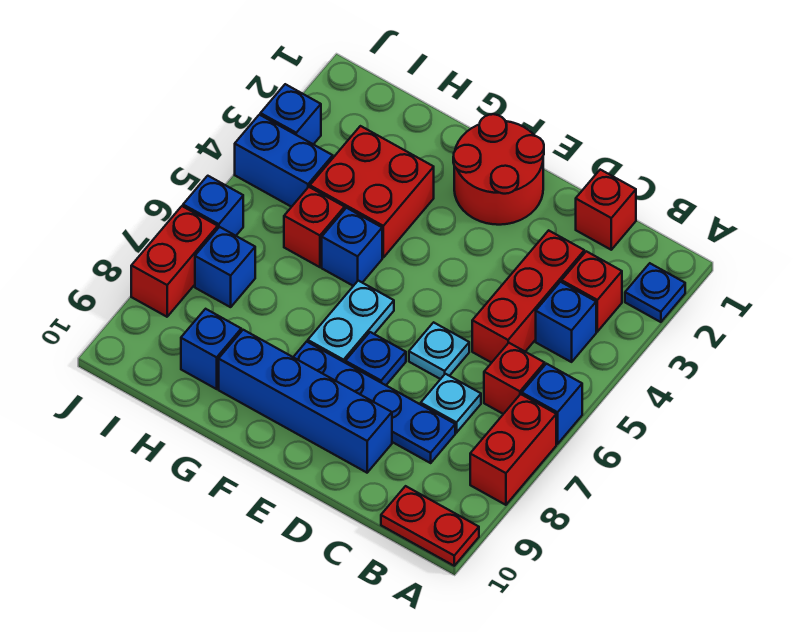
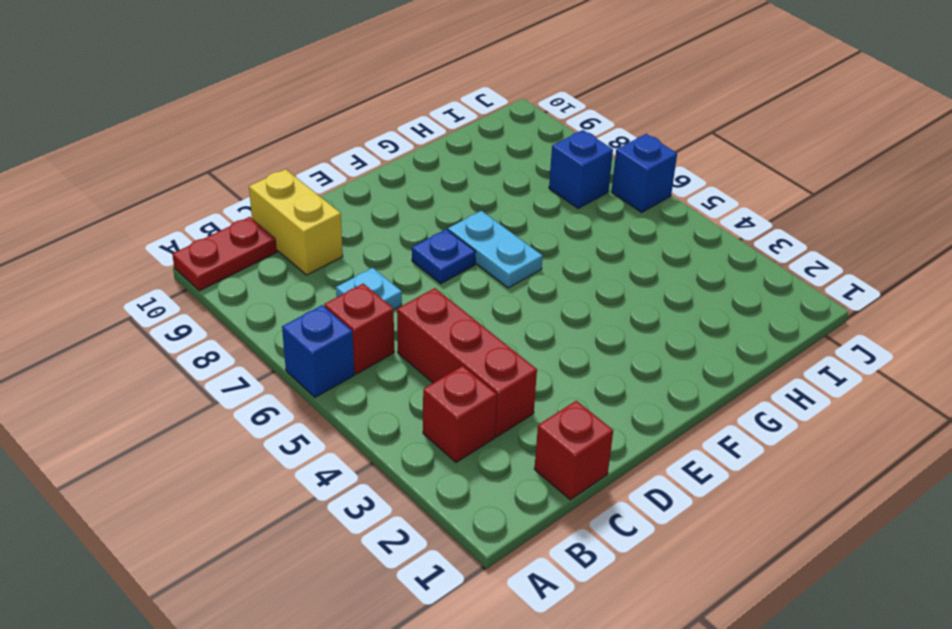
yellow brick C9:C10 level 1 -> none
none -> blue plate A2 level 1
none -> red brick A7:A8 level 1
none -> blue brick B4 level 1

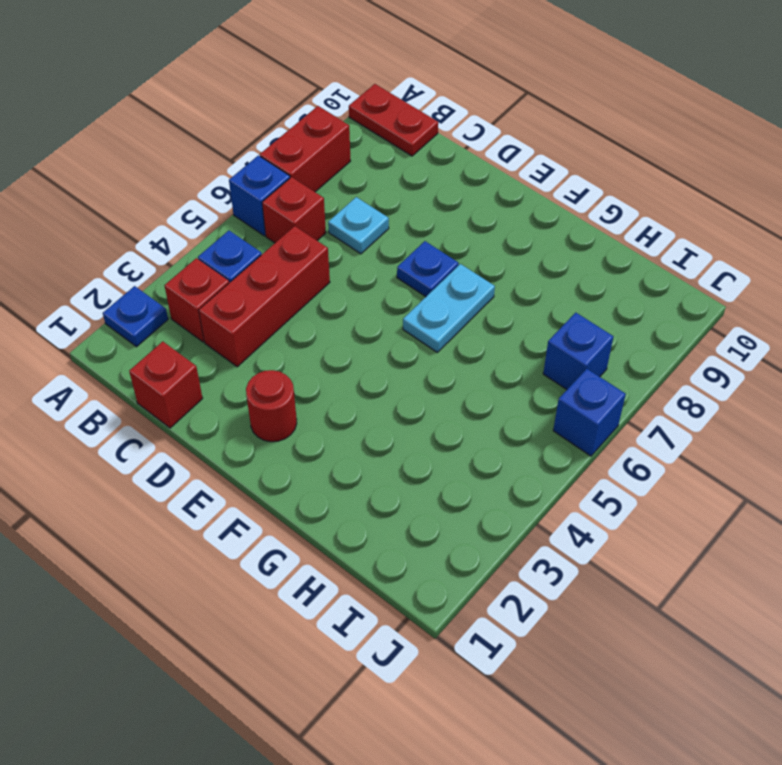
red round brick E2 level 1 -> red round brick E1:F2 level 1
none -> blue plate C8:F8 level 1
none -> cyan plate D6 level 1
none -> blue brick D9:G9 level 1

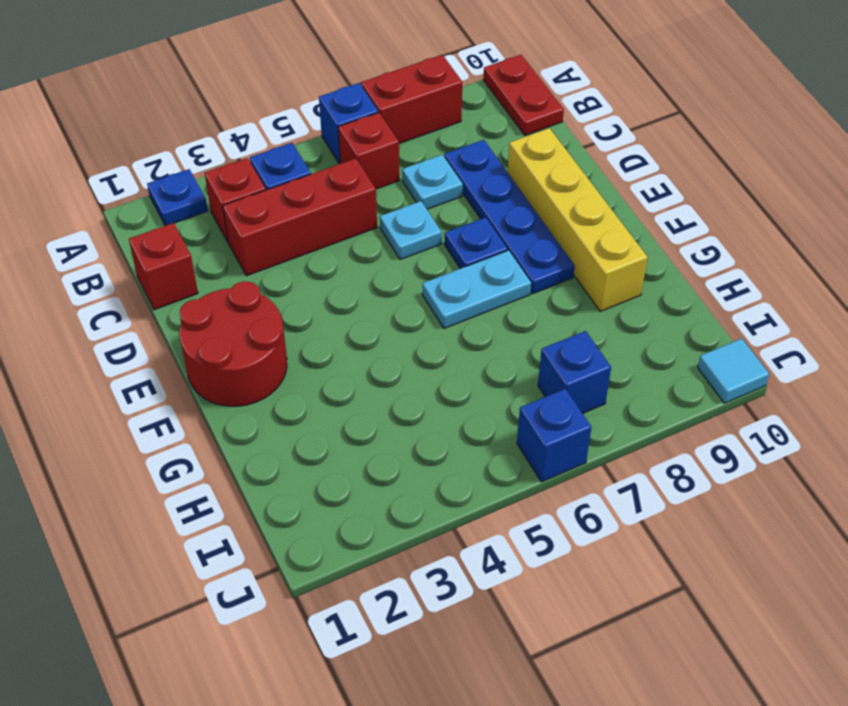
yellow brick D9:G9 level 1 -> blue brick D9:G9 level 1
cyan tile J10 level 1 -> none
none -> red brick G3:H4 level 1
none -> blue brick G5 level 1
none -> red brick H5 level 1

